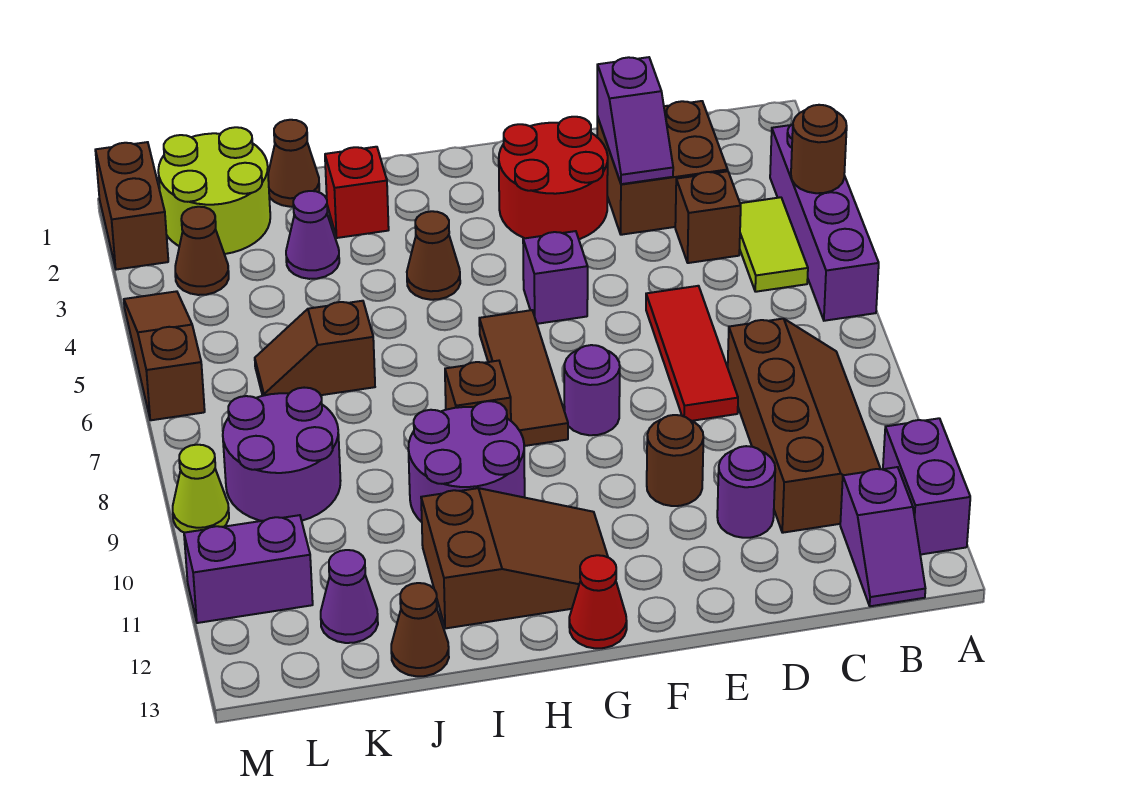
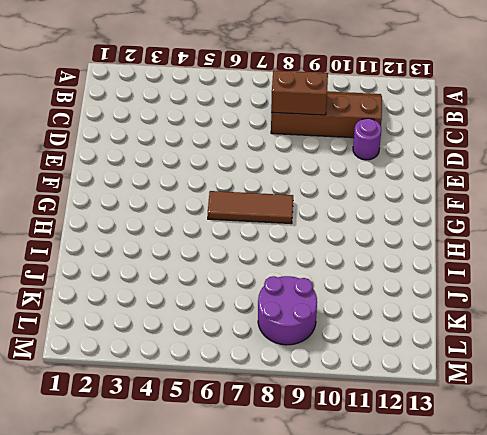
brown brick C8:C9 level 2 -> brown brick M1:M2 level 1
none -> purple brick A3:A6 level 1
none -> purple brick A11:A12 level 1
none -> lime tile B4:B5 level 1
none -> purple slope B12:B13 level 1 top 12

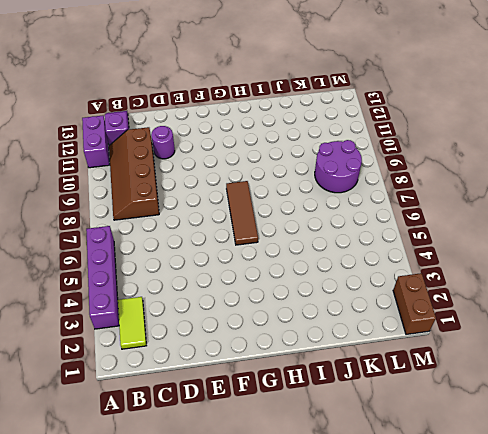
lime tile B2:B3 level 1 -> lime tile B4:B5 level 1
none -> brown brick C2:D3 level 1
none -> brown brick C4 level 1
none -> red tile D6:D8 level 1
none -> red round brick E2:F3 level 1

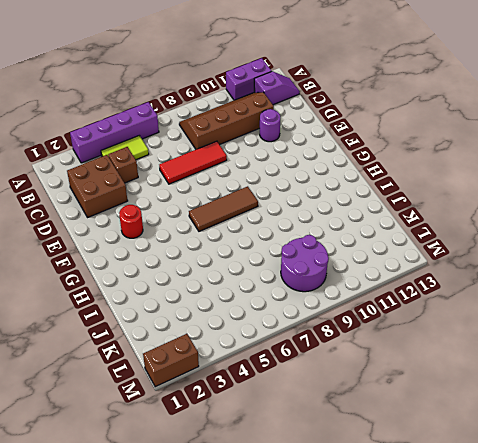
red round brick F3 level 1 -> red round brick E2:F3 level 1
none -> brown round brick E10 level 1
none -> purple brick F5 level 1
none -> purple round brick F8 level 1
none -> brown slope G11:I12 level 1 top I

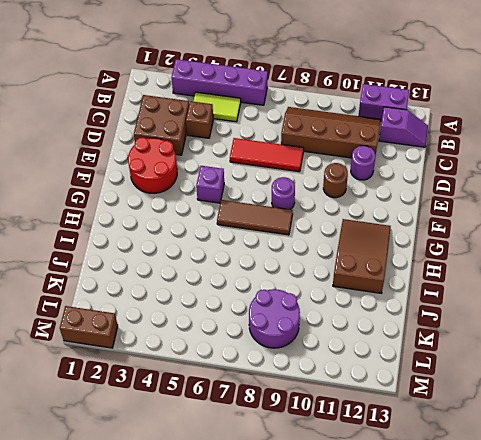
none -> red cone G13 level 1
none -> brown cone H4 level 1
none -> brown brick H8 level 1
none -> purple round brick H9:I10 level 1

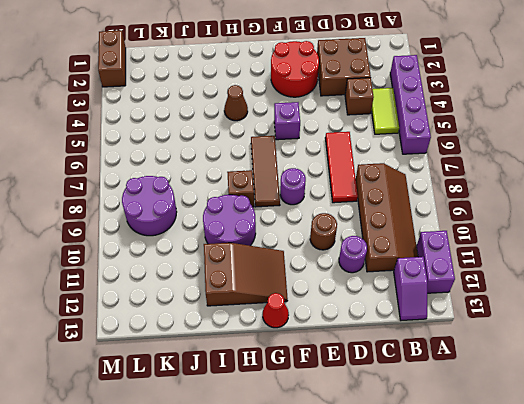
none -> red brick I2 level 1
none -> brown cone J1 level 1
none -> purple cone J3 level 1
none -> brown slope J6:K6 level 1 top J

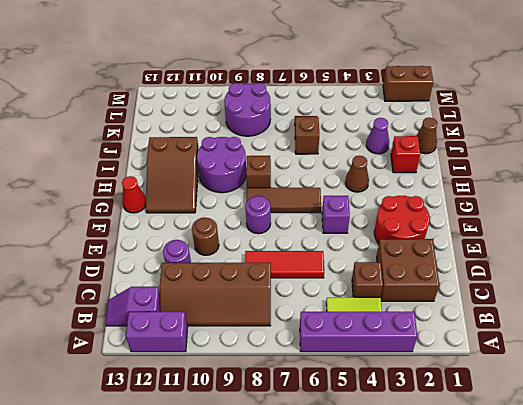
none -> brown cone J13 level 1
none -> lime round brick K1:L2 level 1
none -> purple cone K12 level 1
none -> brown cone L3 level 1

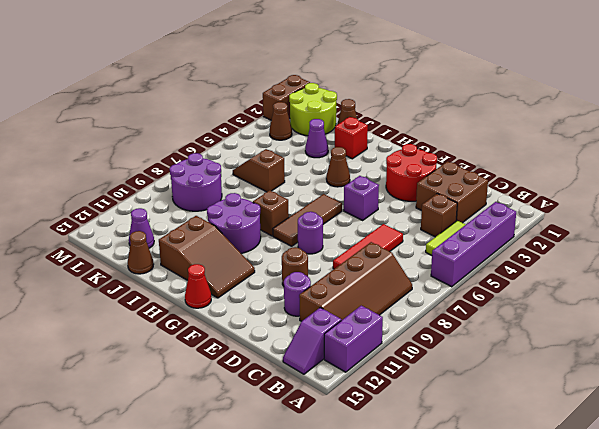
none -> purple brick L11:M11 level 1
none -> brown slope M4:M6 level 1 top 6
none -> lime cone M9 level 1
none -> brown round brick A4 level 2

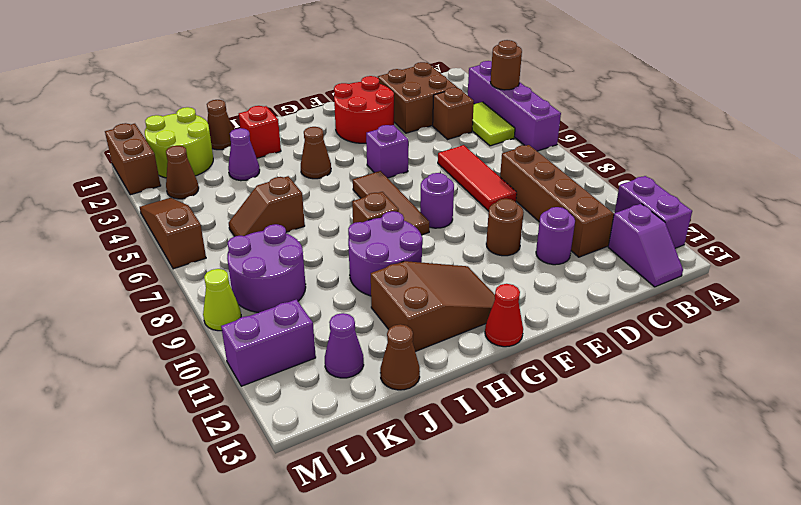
none -> purple slope D2:D3 level 2 top 2

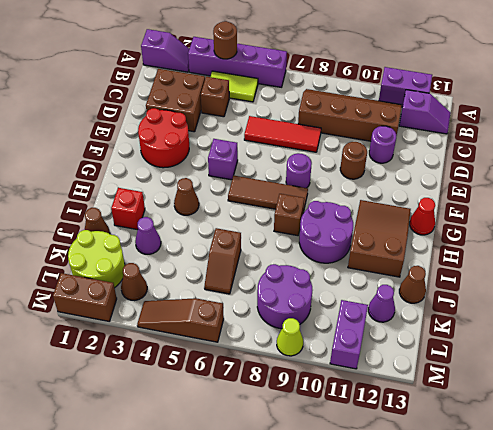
purple slope A1:A2 level 1 top 1 -> purple slope D2:D3 level 2 top 2

